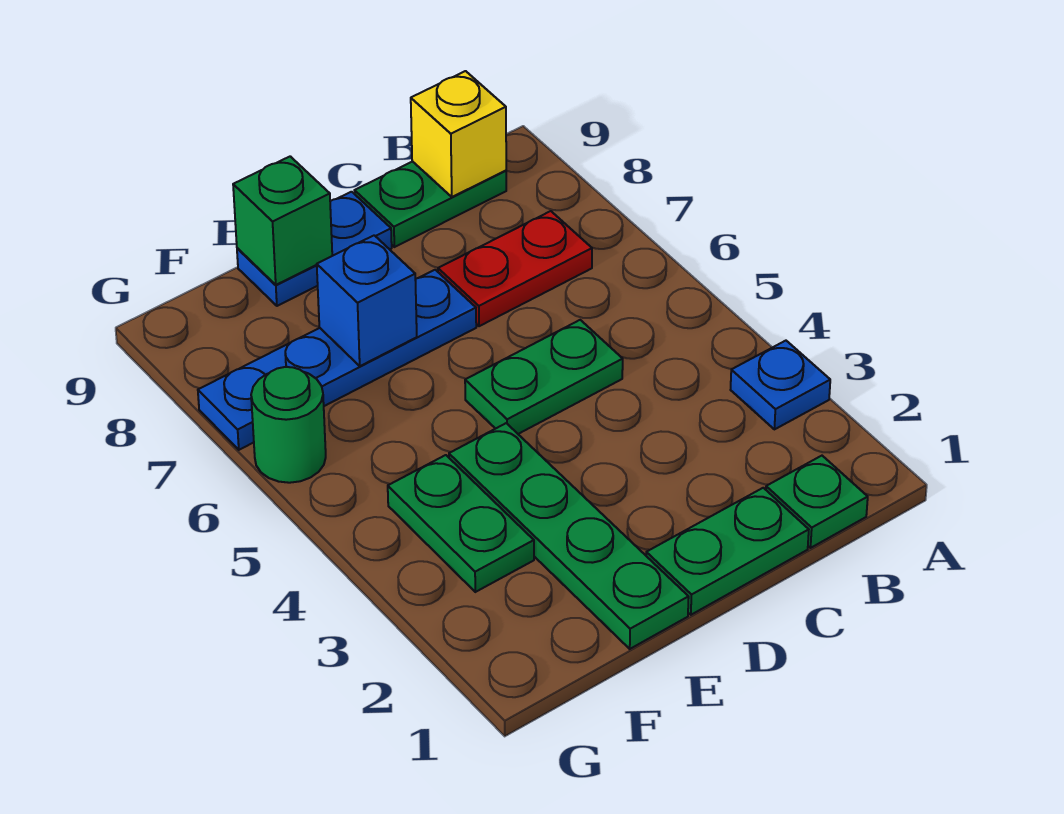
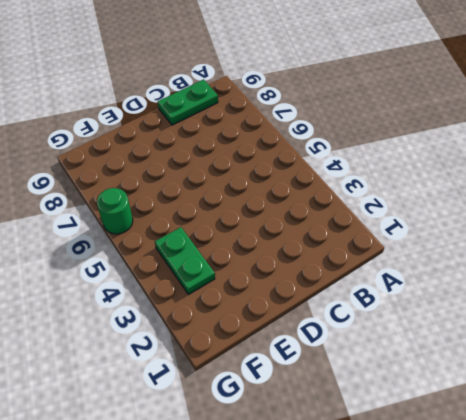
none -> blue plate A3 level 1
none -> green plate B1 level 1
none -> red plate B7:C7 level 1

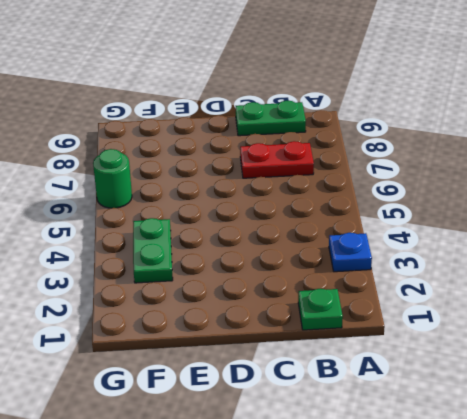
none -> green plate C1:D1 level 1
none -> green plate C5:D5 level 1
none -> blue plate D7:G7 level 1

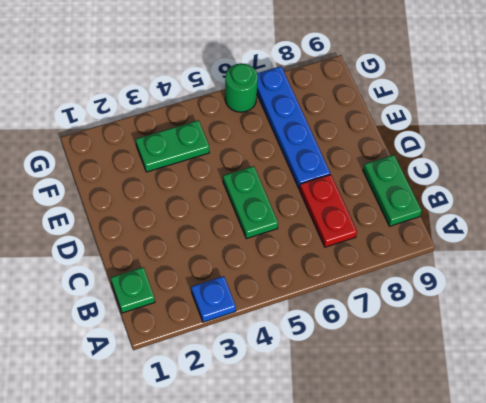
none -> green plate C1:D1 level 1
none -> blue plate D9:E9 level 1
none -> green plate E1:E4 level 1

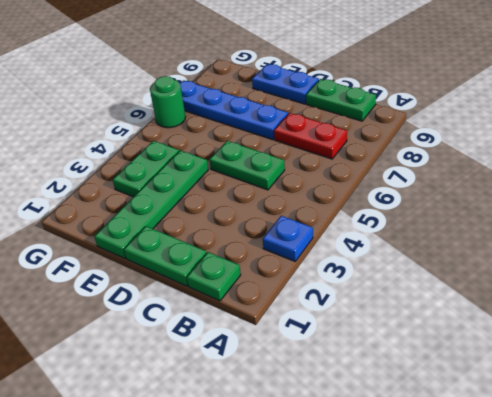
none -> yellow brick B9 level 2
none -> blue brick E7 level 2
none -> green brick E9 level 2

